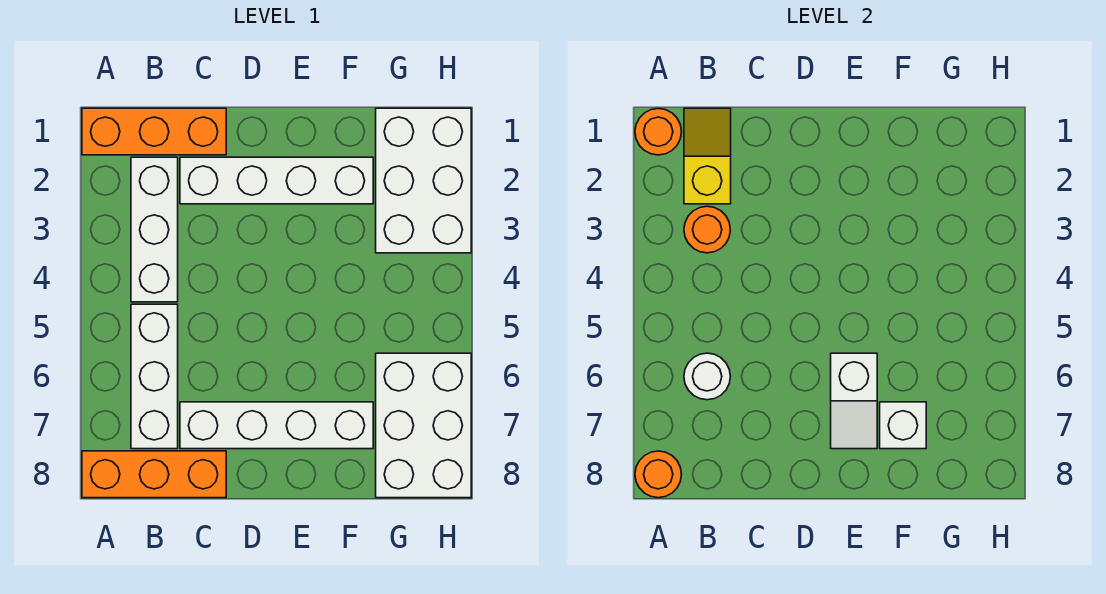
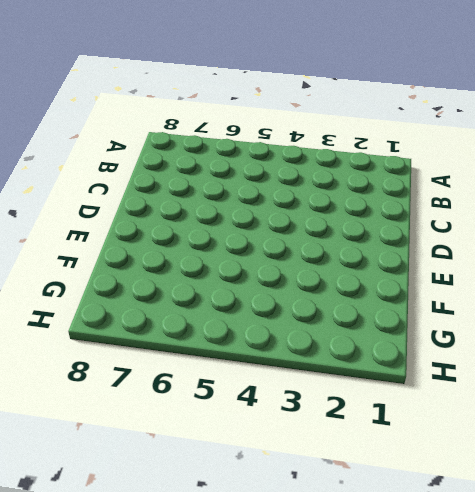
none -> orange brick A1:C1 level 1
none -> orange brick A8:C8 level 1
none -> white brick B2:B4 level 1

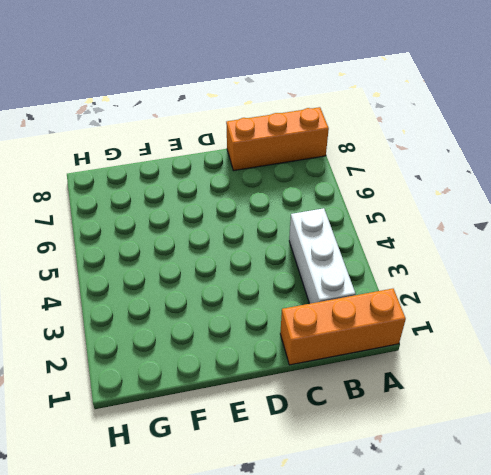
none -> white brick B5:B7 level 1
none -> white brick C2:F2 level 1
none -> white brick C7:F7 level 1

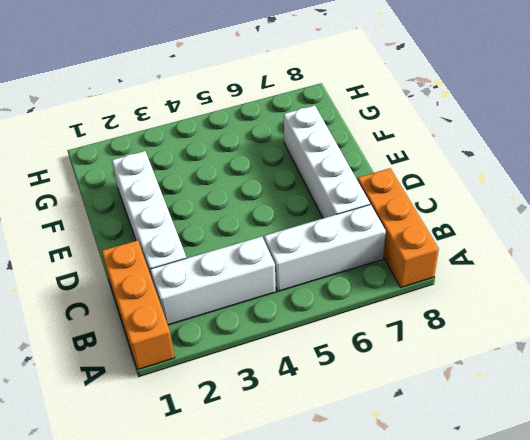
none -> white brick G1:H3 level 1
none -> white brick G6:H8 level 1
none -> orange round brick A1 level 2

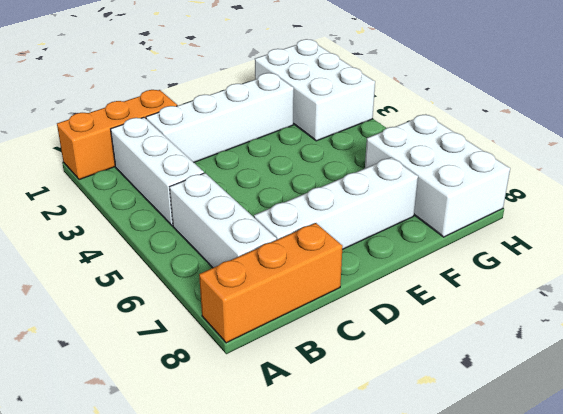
none -> orange round brick A1 level 2
none -> orange round brick A8 level 2
none -> yellow slope B1:B2 level 2 top 2

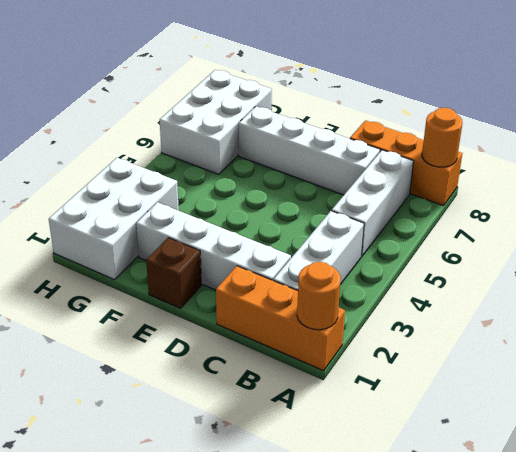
brown brick E1 level 1 -> none
none -> yellow slope B1:B2 level 2 top 2
none -> orange round brick B3 level 2
none -> white round brick B6 level 2

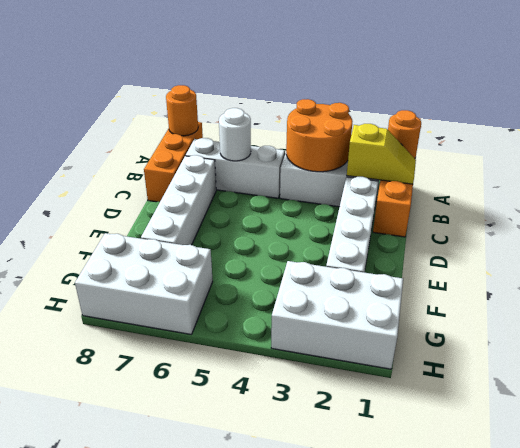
orange round brick A3:B4 level 2 -> orange round brick B3 level 2
none -> white slope E6:E7 level 2 top 6
none -> white brick F7 level 2

